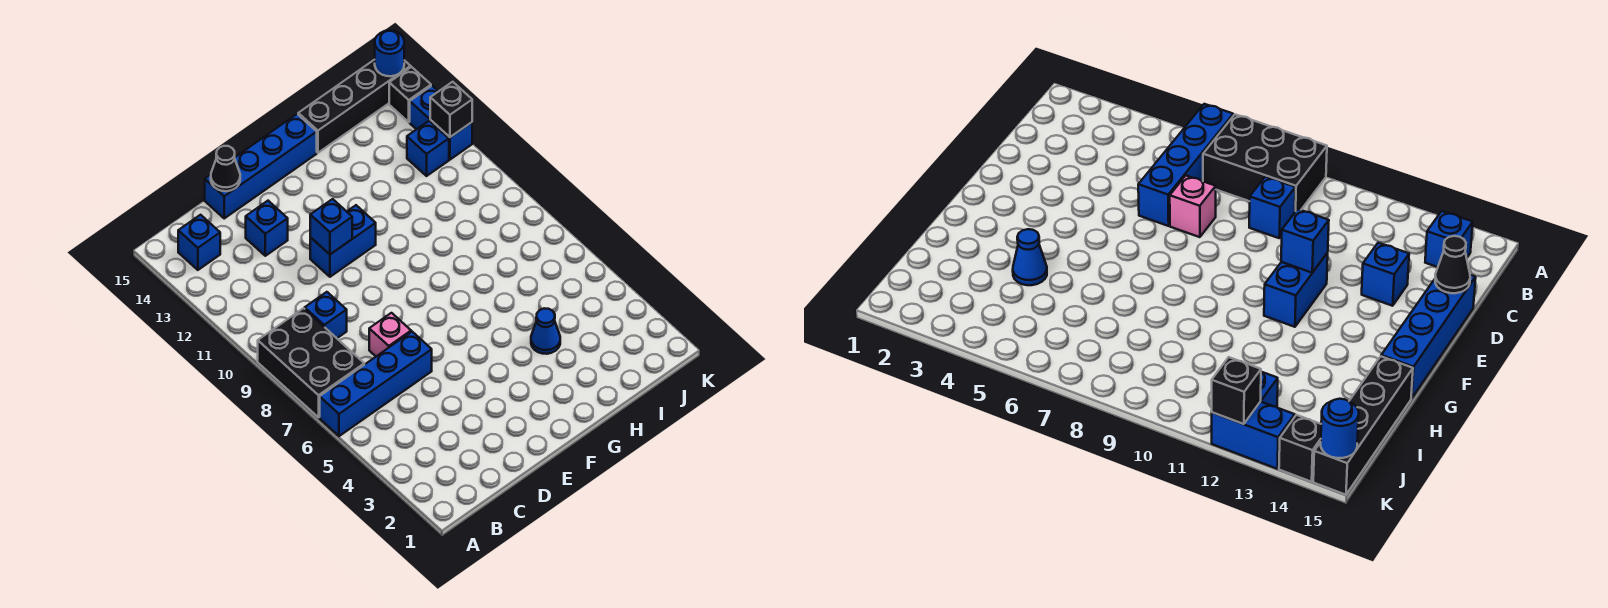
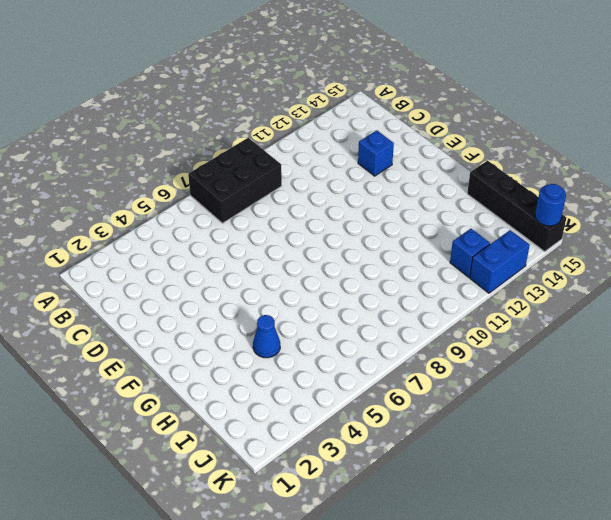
none -> blue brick A6:D6 level 1
none -> blue brick B14 level 1
none -> blue brick C9 level 1

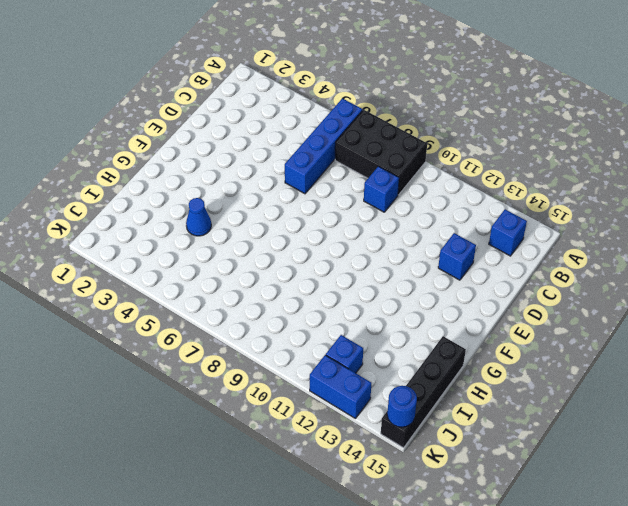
none -> pink brick D7 level 1
none -> blue brick D15:G15 level 1
none -> blue brick E11:F11 level 1

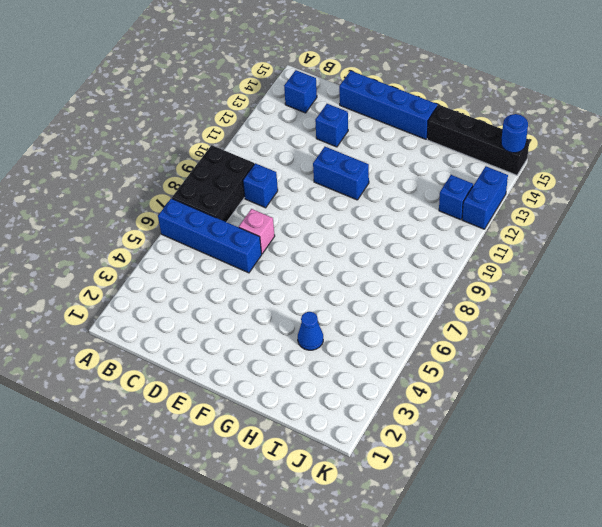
none -> black brick K14 level 1
none -> black cone D15 level 2
none -> blue brick E11 level 2

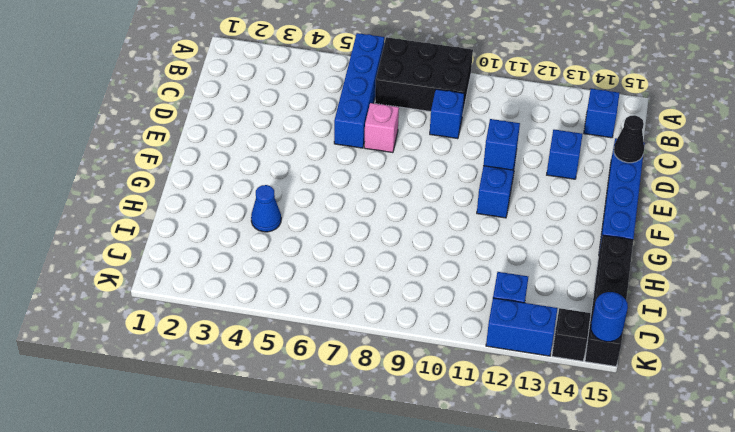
none -> black brick K12 level 2

